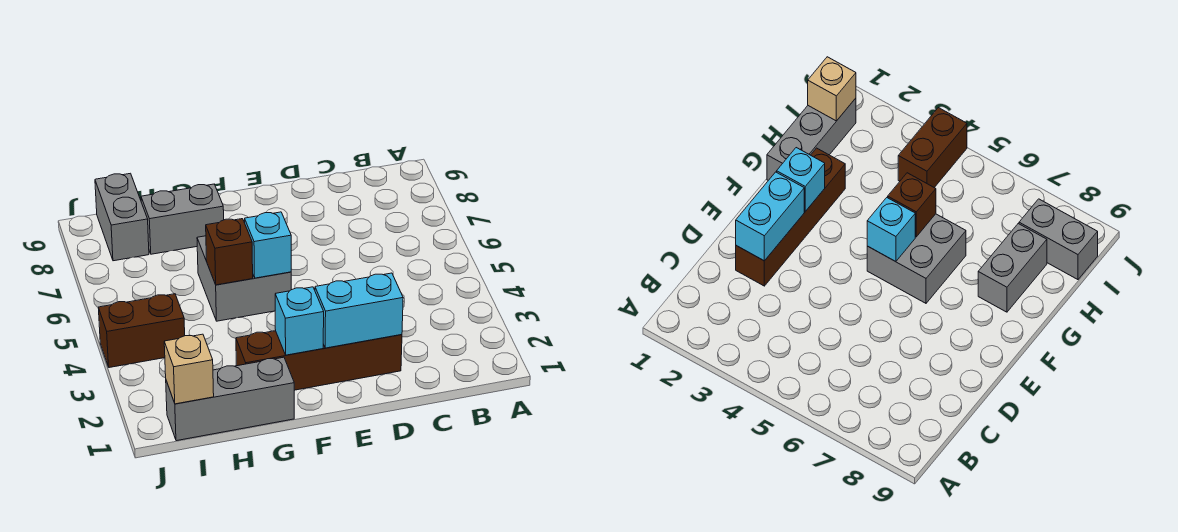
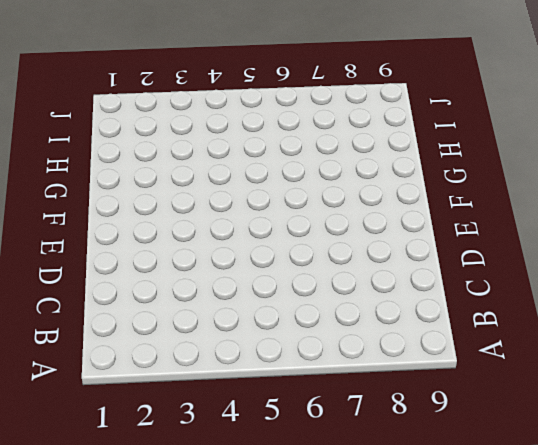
none -> brown brick D2:G2 level 1
none -> grey brick F5:G6 level 1

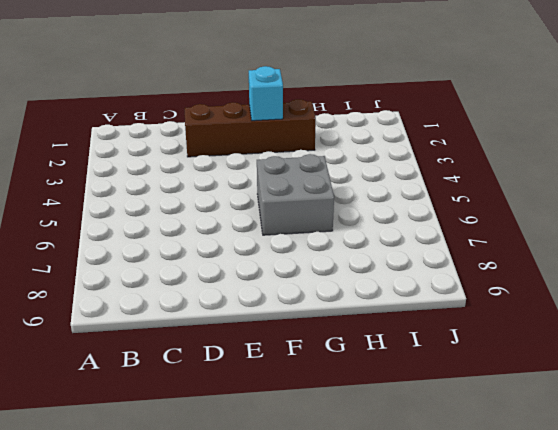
none -> grey brick G1:I1 level 1
none -> grey brick G8:H8 level 1

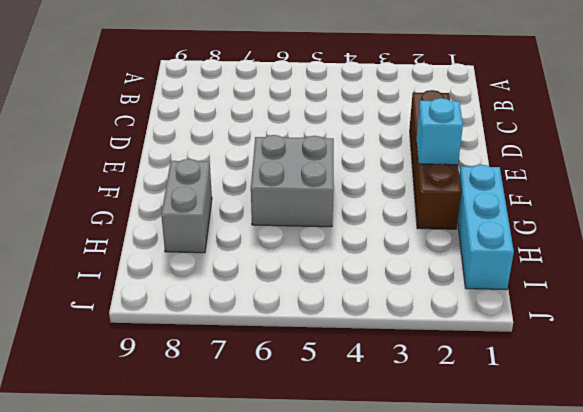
cyan brick G1:I1 level 1 -> grey brick G1:I1 level 1
none -> brown brick I4:J4 level 1
none -> grey brick I8:I9 level 1

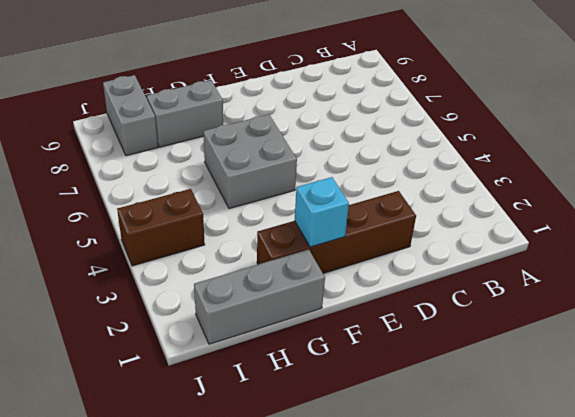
none -> cyan brick D2:E2 level 2
none -> cyan brick F5 level 2

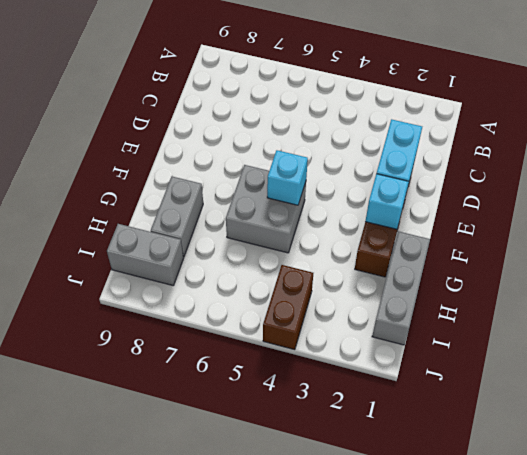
none -> brown brick G5 level 2
none -> tan brick I1 level 2

